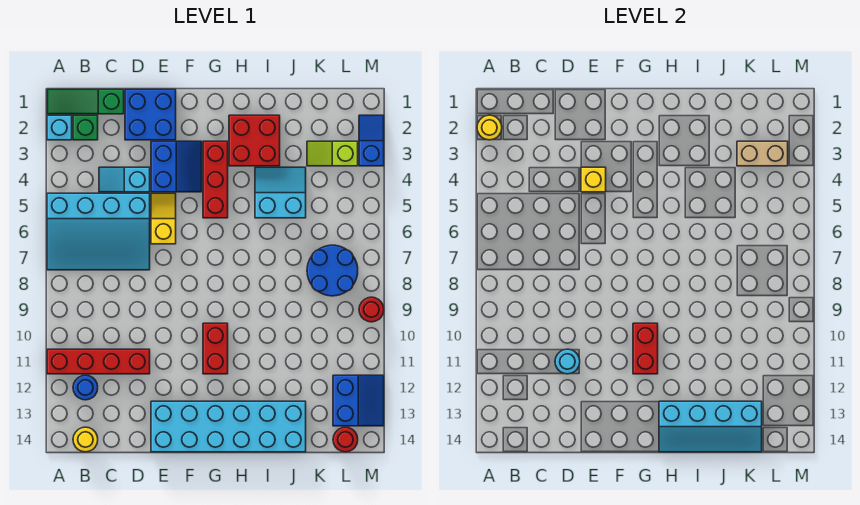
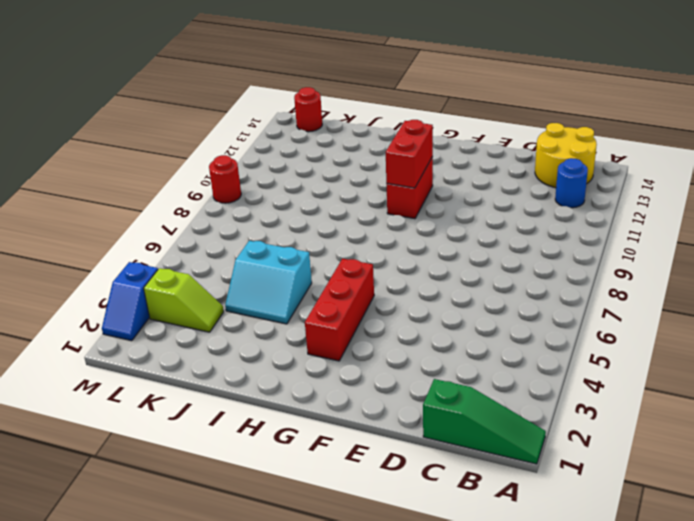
yellow round brick B13:C14 level 1 -> yellow round brick B14 level 1
none -> cyan brick A2 level 1
none -> cyan slope A5:D7 level 1 top 5
none -> red brick A11:D11 level 1

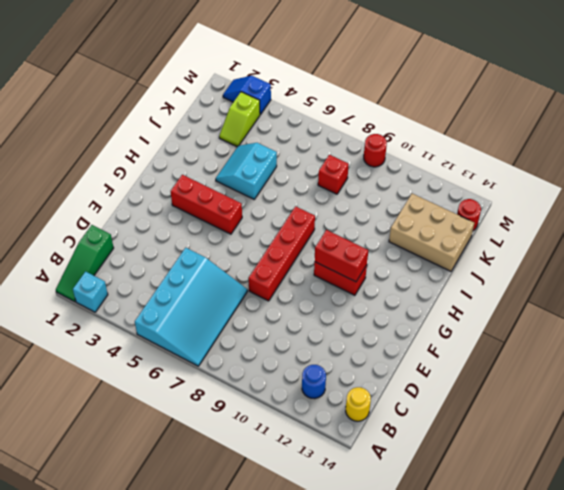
red brick E8:H8 level 1 -> red brick A11:D11 level 1
tan brick J12:K14 level 1 -> cyan brick E13:J14 level 1
red brick K8 level 1 -> blue round brick K7:L8 level 1
none -> green brick B2 level 1
none -> cyan slope C4:D4 level 1 top D
none -> blue brick D1:E2 level 1

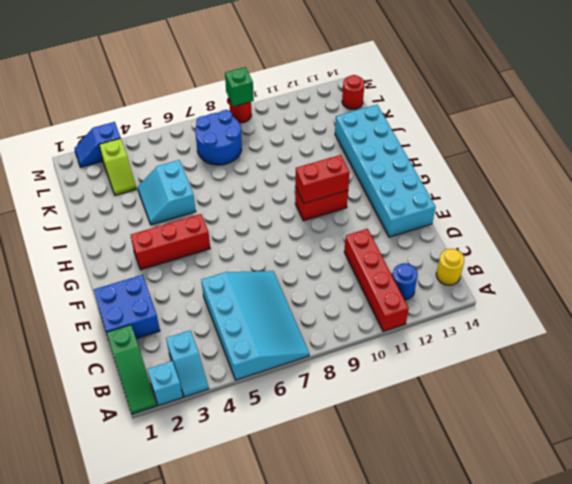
cyan slope A3:B3 level 1 top B -> cyan slope C4:D4 level 1 top D
green brick M9 level 2 -> green brick B2 level 1
none -> blue slope E3:F4 level 1 top E
none -> yellow slope E5:E6 level 1 top 6
none -> red brick H2:I3 level 1

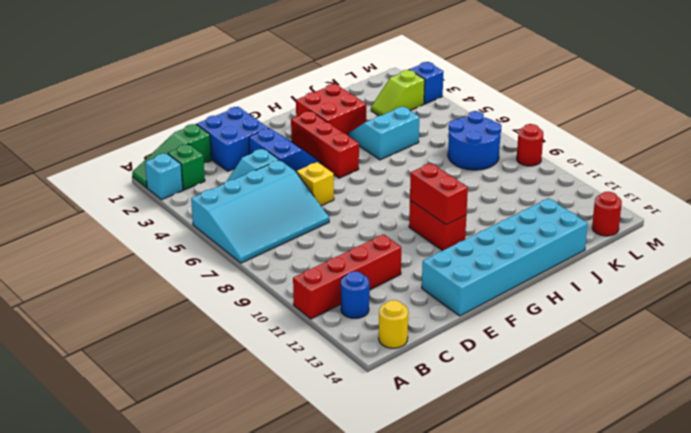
none -> blue slope L12:M13 level 1 top L
none -> yellow round brick A2 level 2
none -> cyan round brick D11 level 2

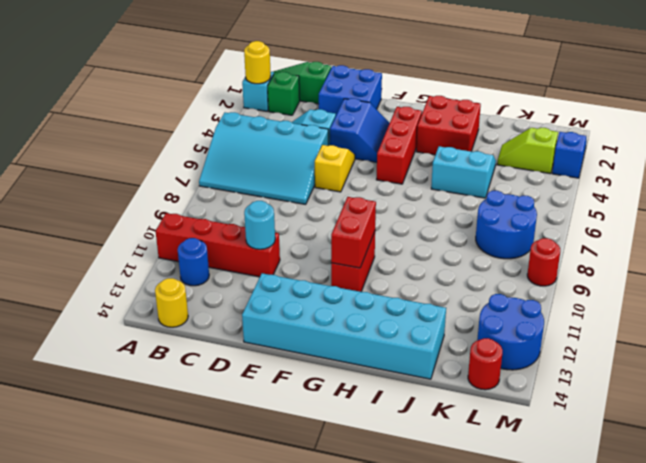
blue round brick L12:M13 level 1 -> blue slope L12:M13 level 1 top L
none -> yellow brick E4 level 2
none -> cyan slope H13:K14 level 2 top 13
none -> tan brick K3:L3 level 2

